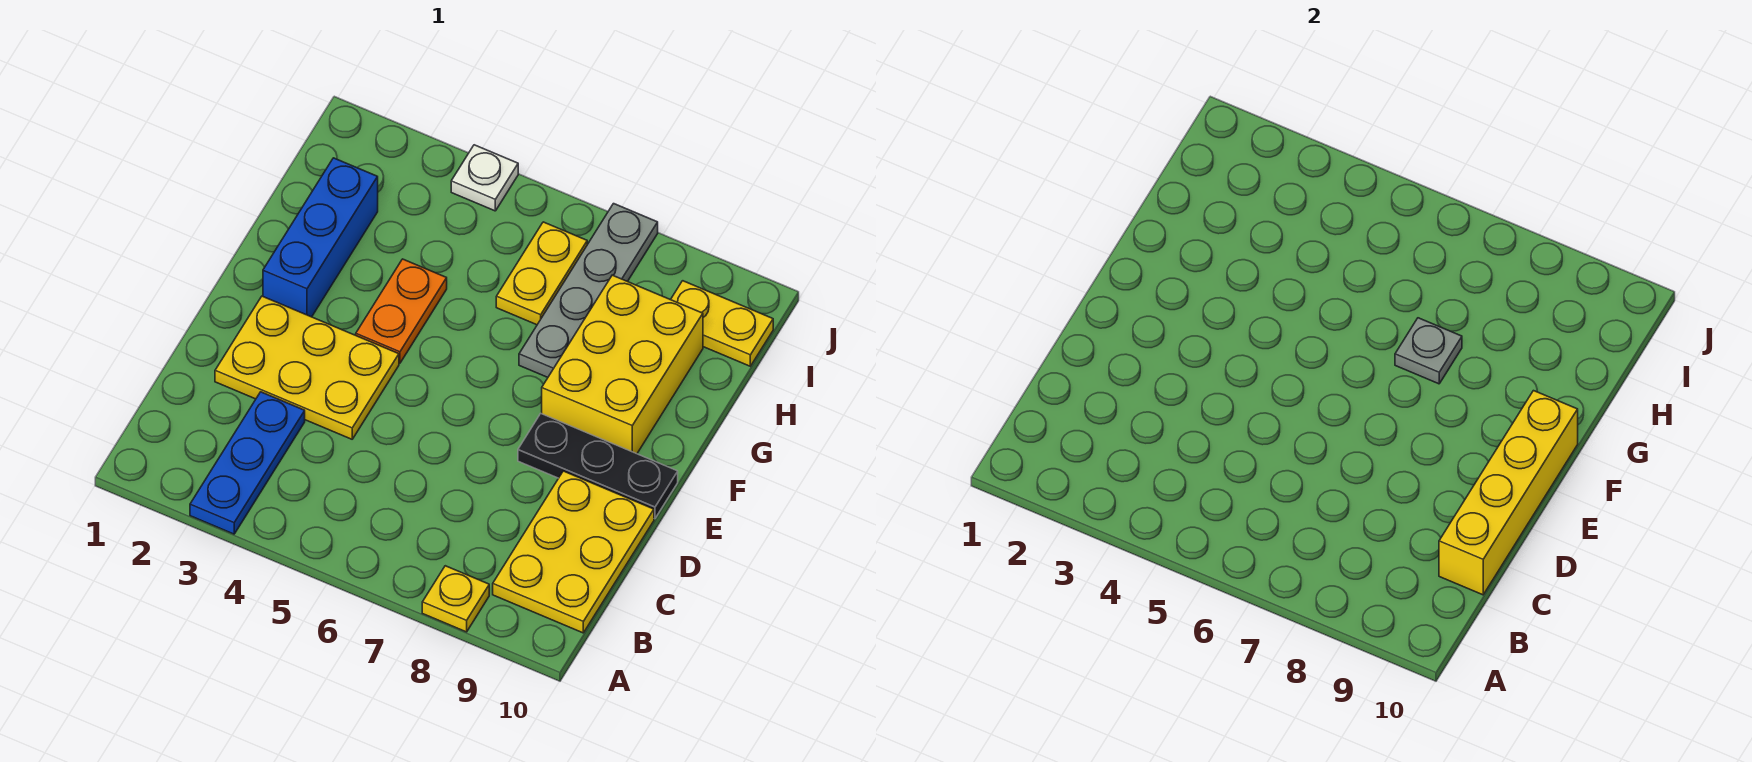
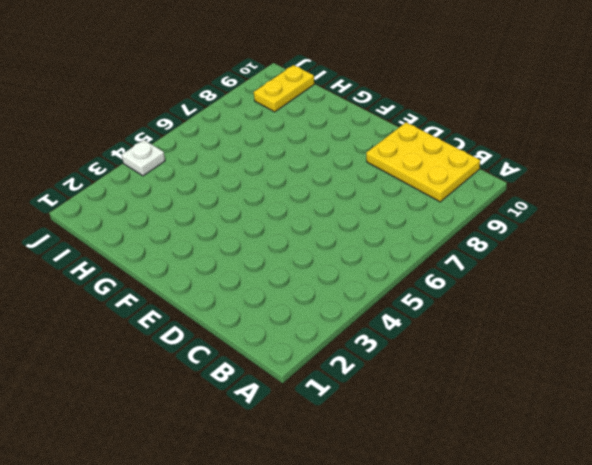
none -> blue plate A3:C3 level 1
none -> yellow plate A8 level 1
none -> yellow plate D2:E4 level 1

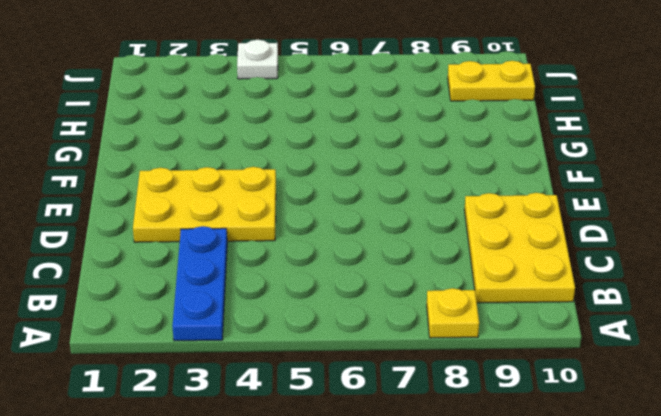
none -> black plate E8:E10 level 1
none -> blue brick F2:H2 level 1
none -> orange plate F4:G4 level 1

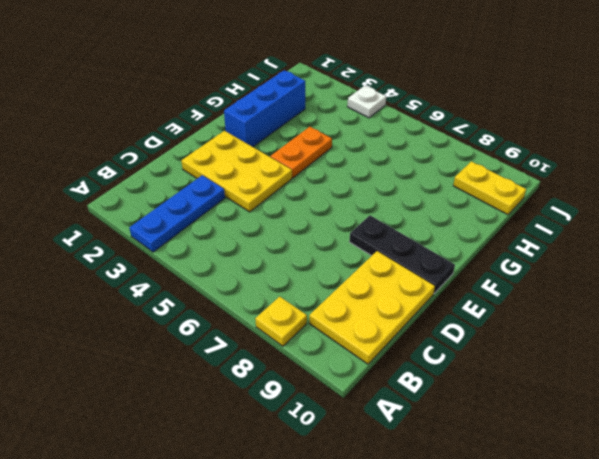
none -> yellow brick F8:H9 level 1
none -> grey plate G7:J7 level 1
none -> yellow plate H6:I6 level 1

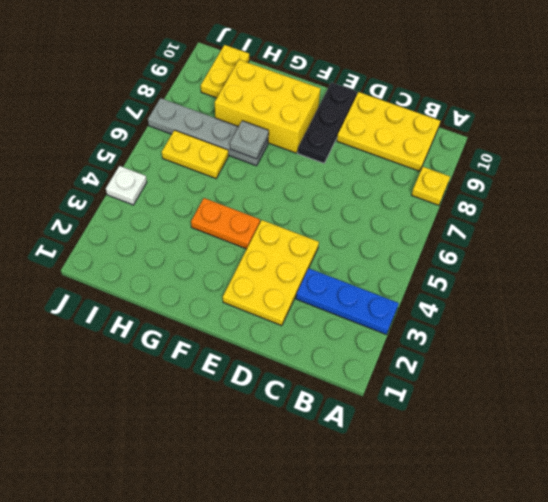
none -> blue brick F2:H2 level 1
none -> yellow brick C10:F10 level 2

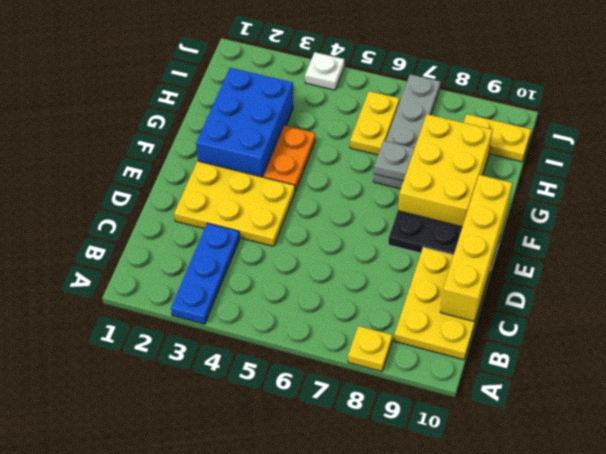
blue brick F2:H3 level 1 -> blue brick F2:H2 level 1

